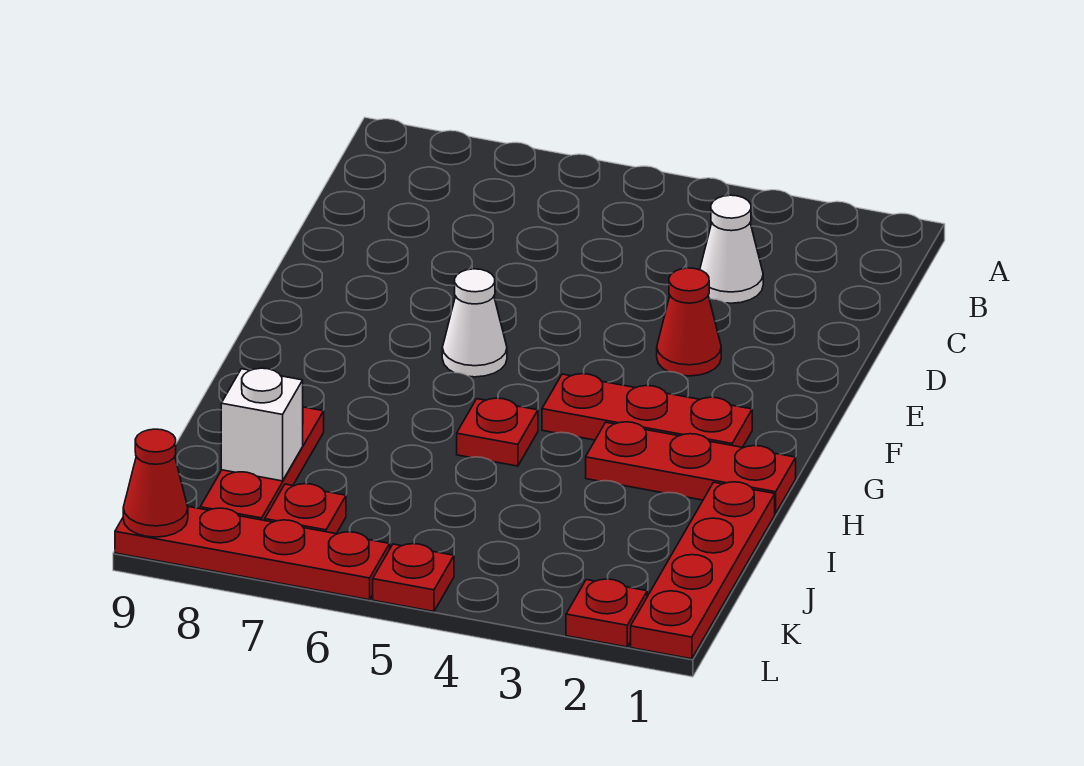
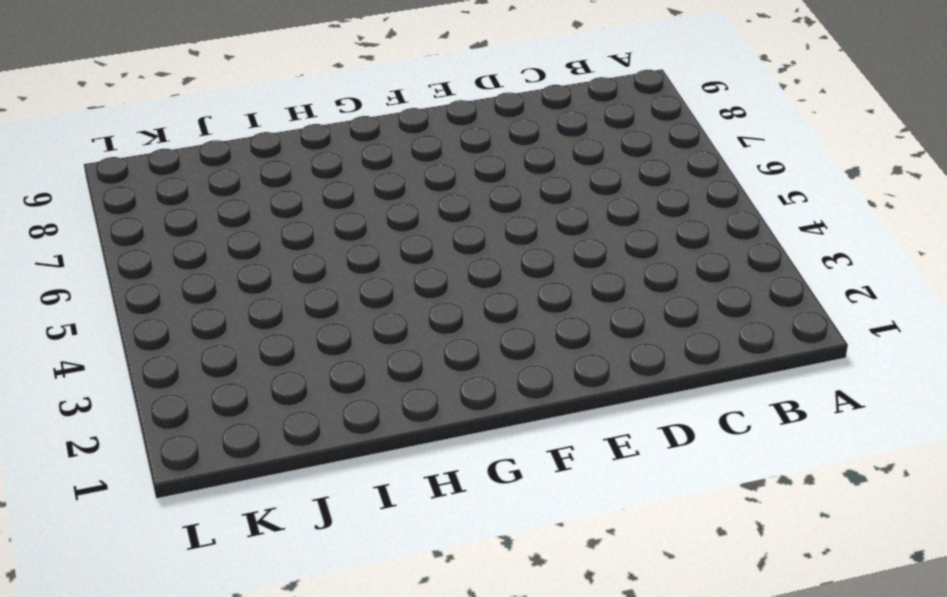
none -> white cone C3 level 1
none -> red cone E3 level 1
none -> white cone F6 level 1

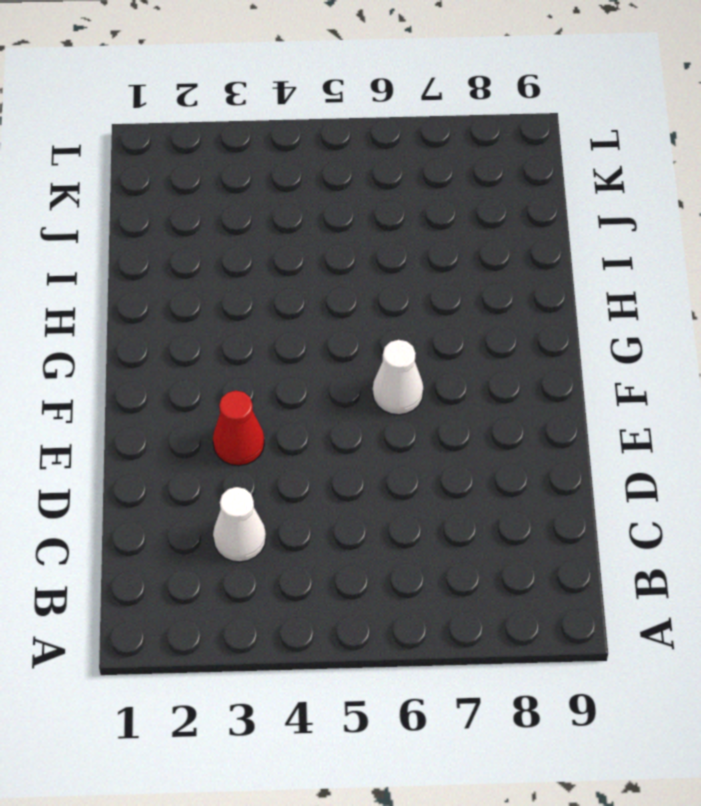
none -> red plate G2:G4 level 1
none -> red plate H1:H3 level 1
none -> red plate H5 level 1

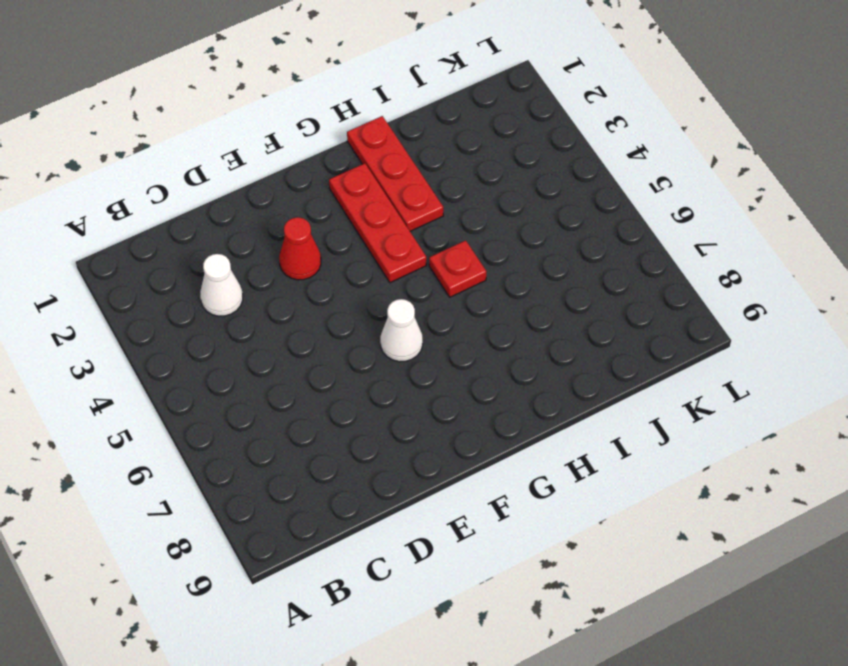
none -> red plate I1:L1 level 1
none -> red plate I8:K8 level 1
none -> red plate K7 level 1

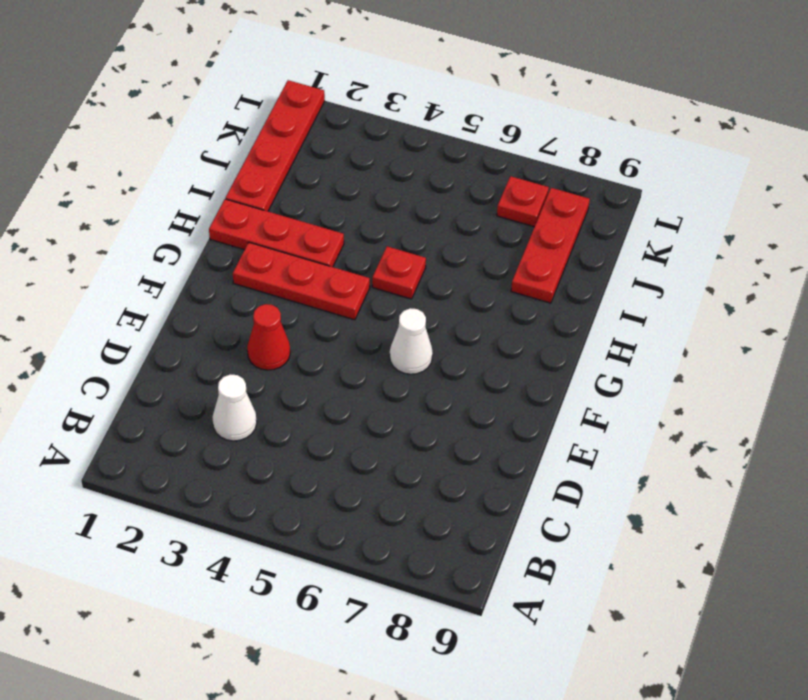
none -> red plate L2 level 1
none -> red plate L5 level 1
none -> red plate L6:L9 level 1

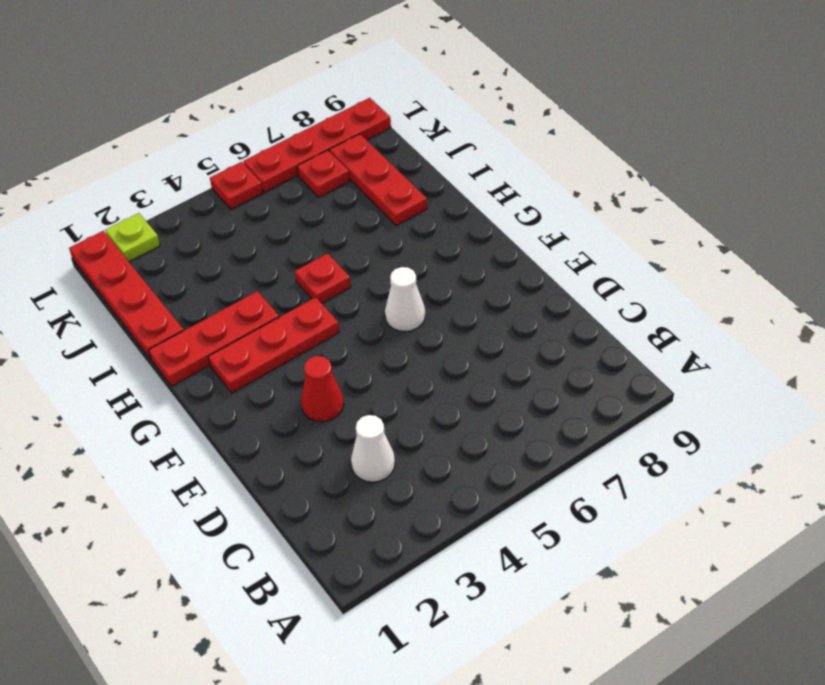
lime plate L2 level 1 -> red plate L2 level 1
none -> white brick J8 level 2
none -> red cone L9 level 2

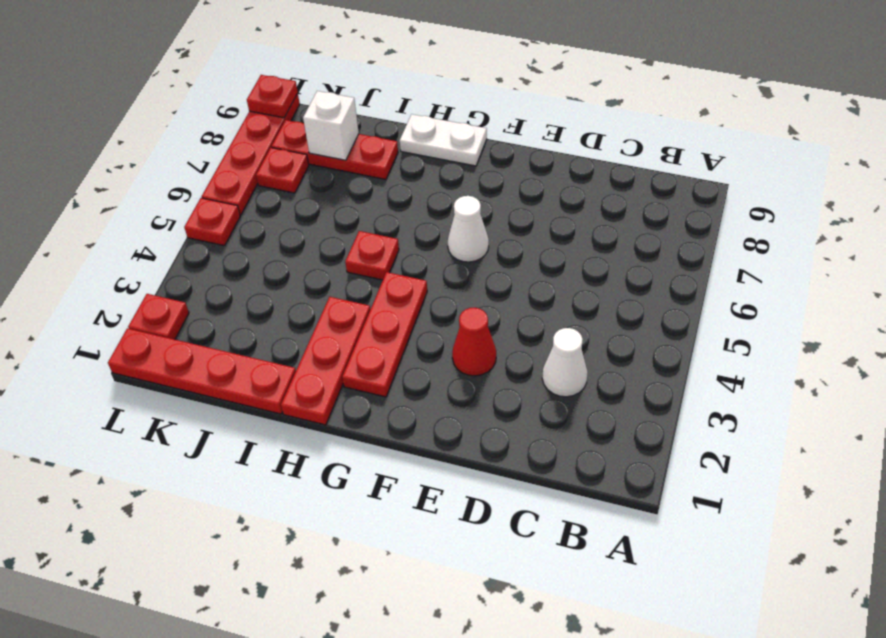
white plate G9:H9 level 1 -> none
red plate L9 level 2 -> red cone L9 level 2

